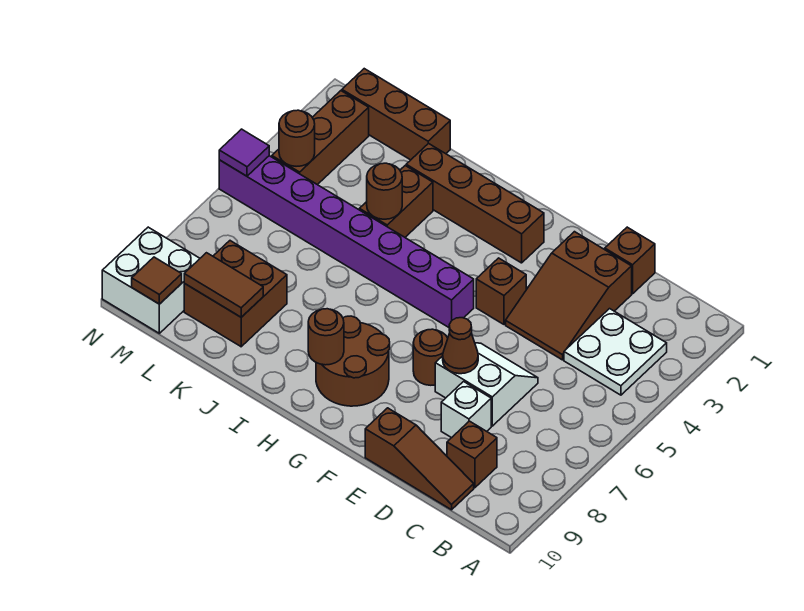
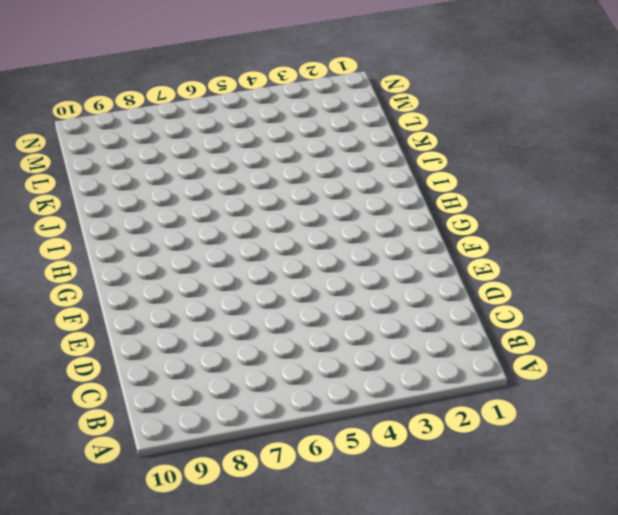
none -> white plate B3:C4 level 1
none -> brown brick C9 level 1
none -> brown slope C10:E10 level 1 top E

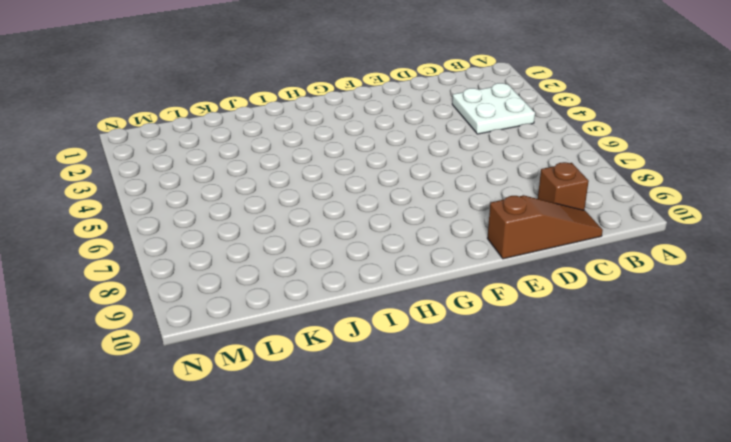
none -> brown brick D1 level 1
none -> brown slope D2:E4 level 1 top 2
none -> white slope D6:E7 level 1 top 7

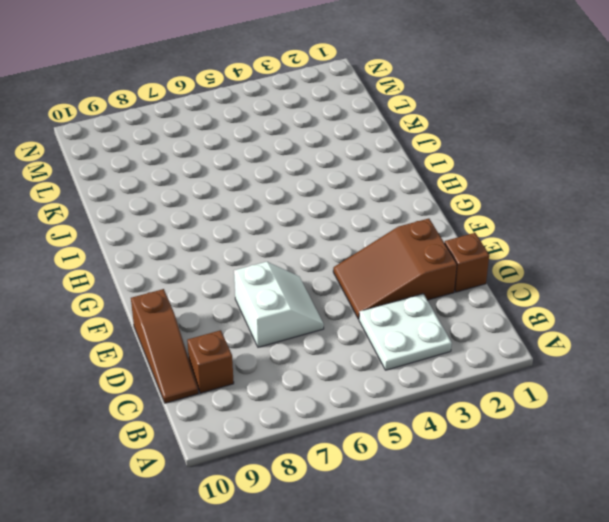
none -> white brick D8 level 1
none -> brown brick F4 level 1
none -> brown round brick F7 level 1

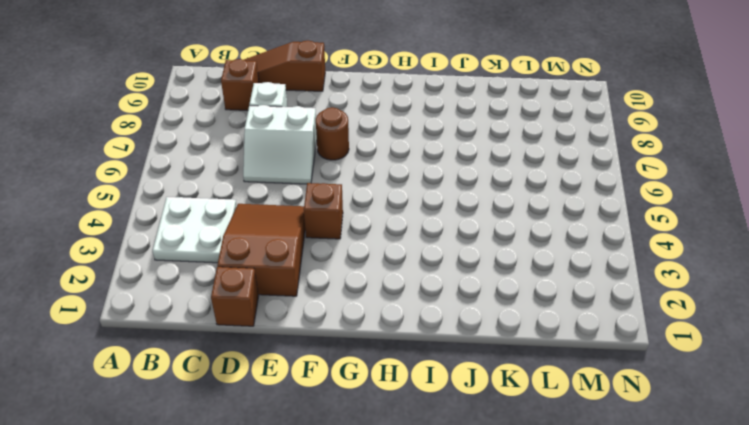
none -> brown brick G2:J2 level 1
none -> purple brick G5:N5 level 1
none -> brown round brick G8:H9 level 1

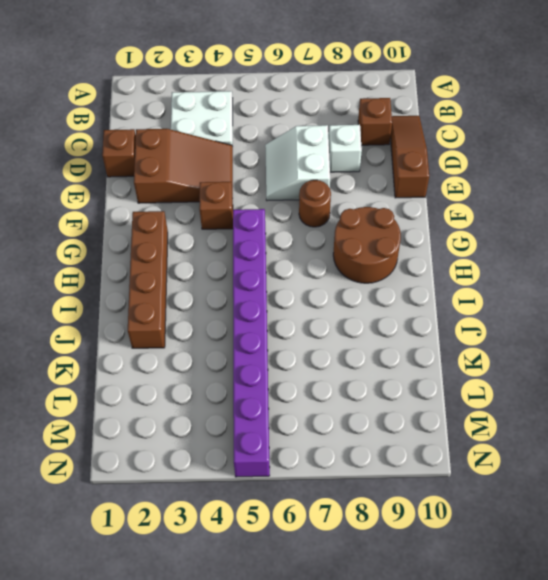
none -> brown brick J3:J4 level 1
none -> brown brick K1:M1 level 1
none -> brown brick K8:L9 level 1

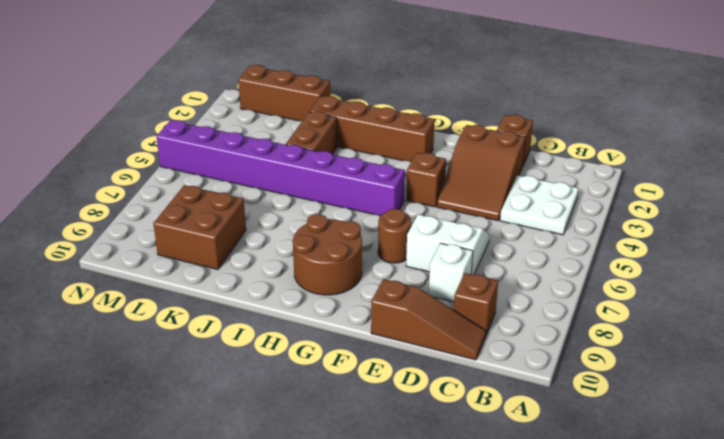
none -> brown brick M2:M4 level 1
none -> white brick M9:N10 level 1
none -> brown cone E7 level 2

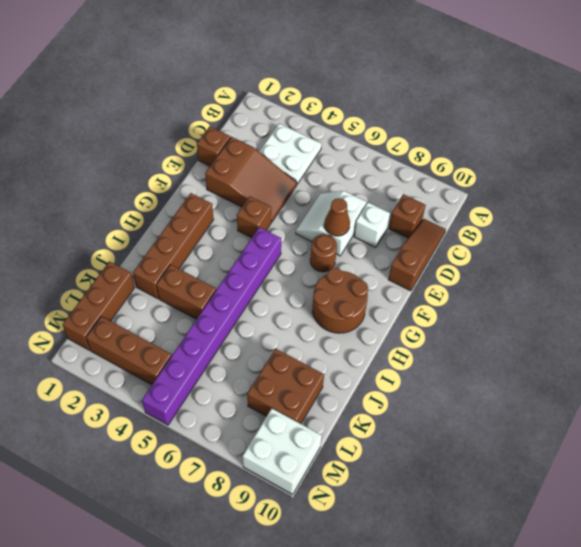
none -> brown round brick H9 level 2
none -> brown round brick J4 level 2
none -> brown tile K9:L9 level 2

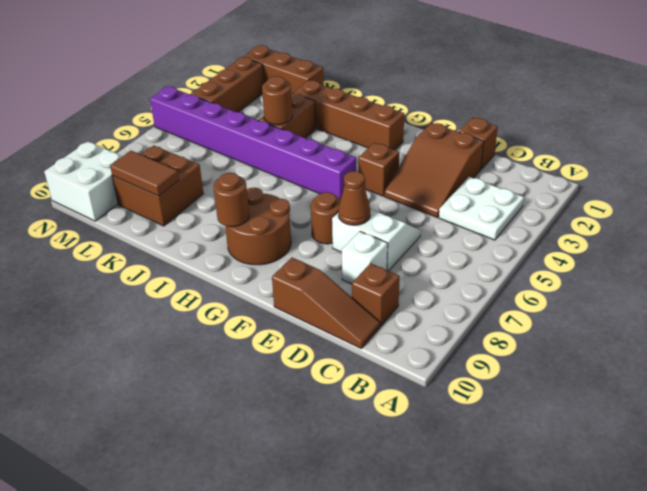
none -> brown round brick M4 level 2
none -> brown tile M10 level 2
none -> purple tile N5 level 2

